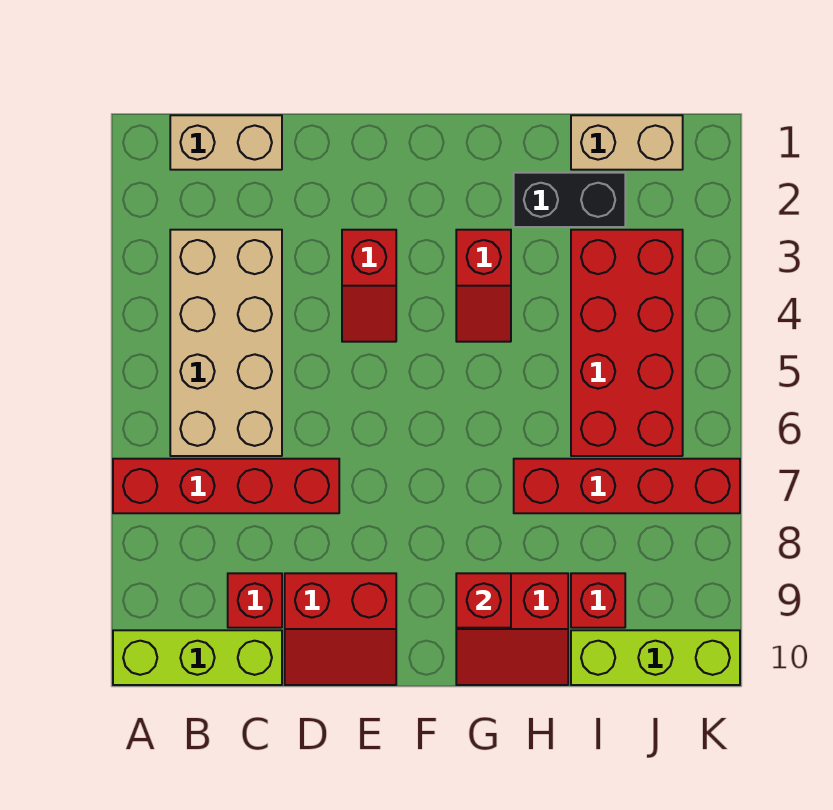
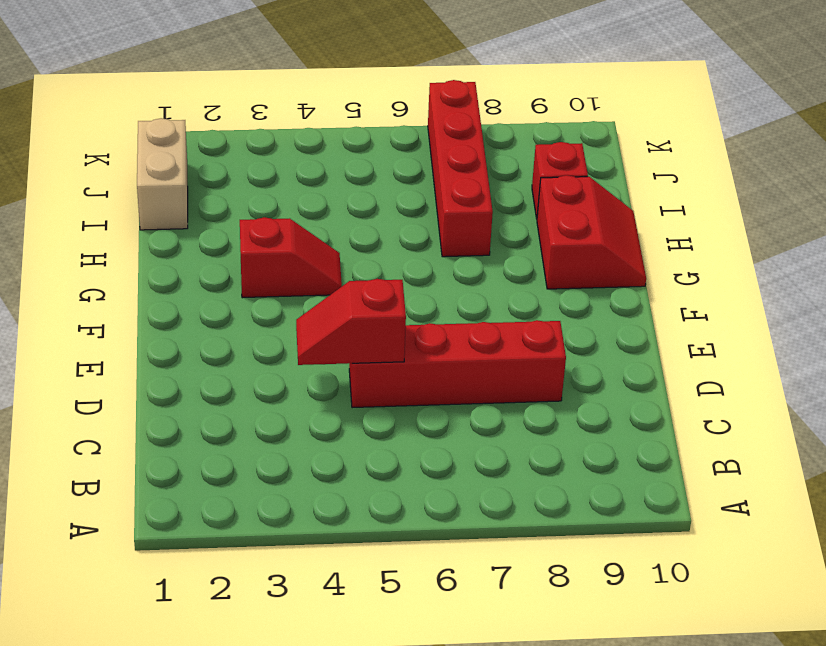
red slope D4:D5 level 2 top 5 -> red slope E3:E4 level 1 top 3
red brick D5:D8 level 1 -> red brick A7:D7 level 1
none -> lime brick A10:C10 level 1
none -> tan brick B1:C1 level 1
none -> tan brick B3:C6 level 1

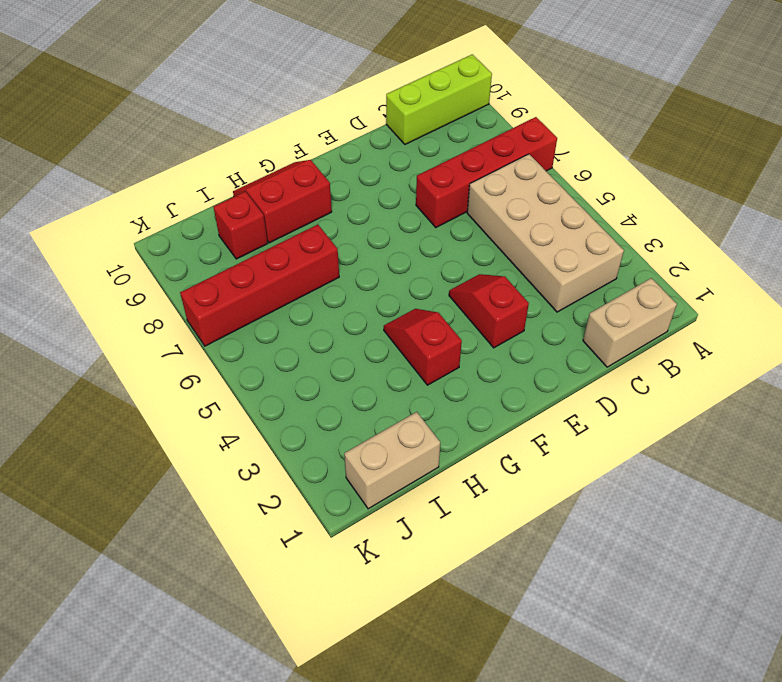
none -> red brick C9 level 1
none -> red slope D9:E10 level 1 top 9
none -> black brick H2:I2 level 1

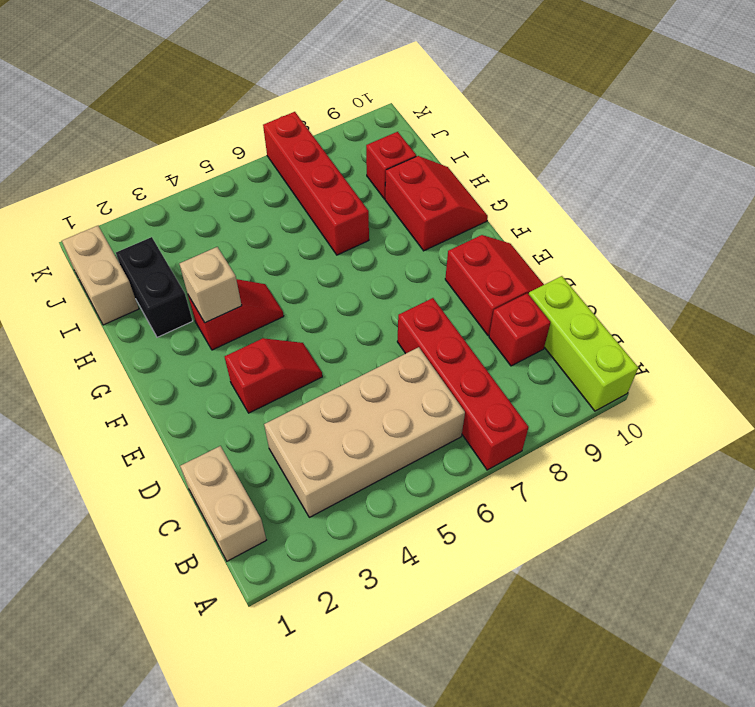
tan brick G3 level 2 -> none
none -> red brick I3:J6 level 1
none -> lime brick I10:K10 level 1
none -> red brick G9 level 2

